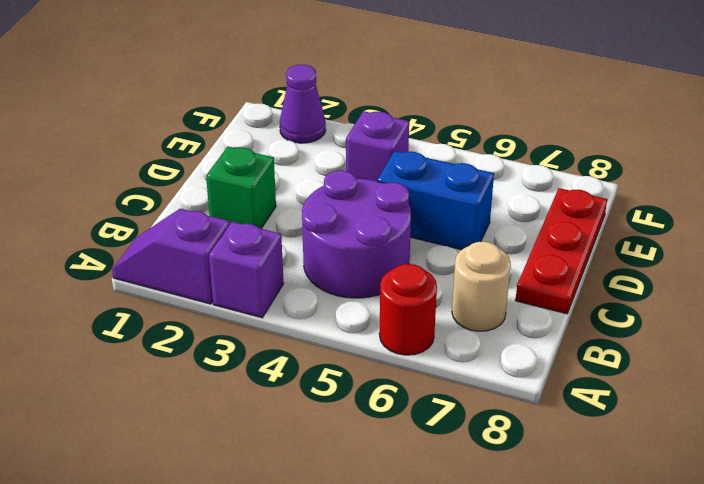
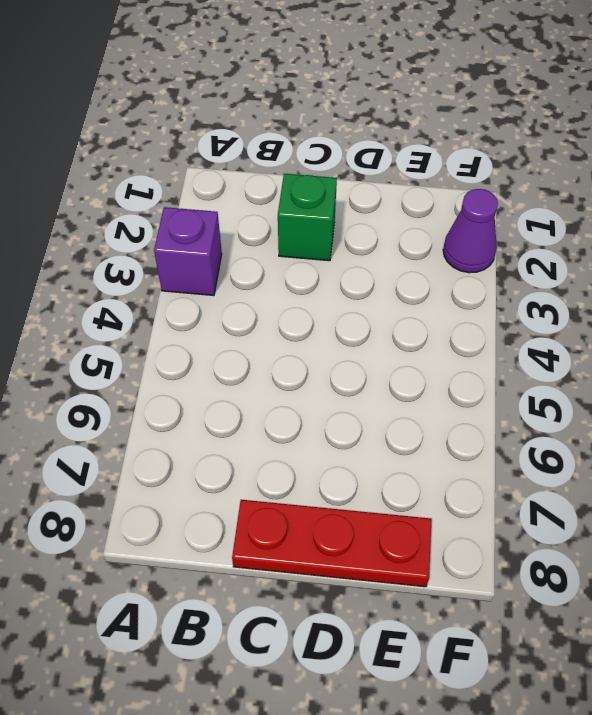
none -> purple slope A1:A2 level 1 top 2
none -> red round brick A6 level 1

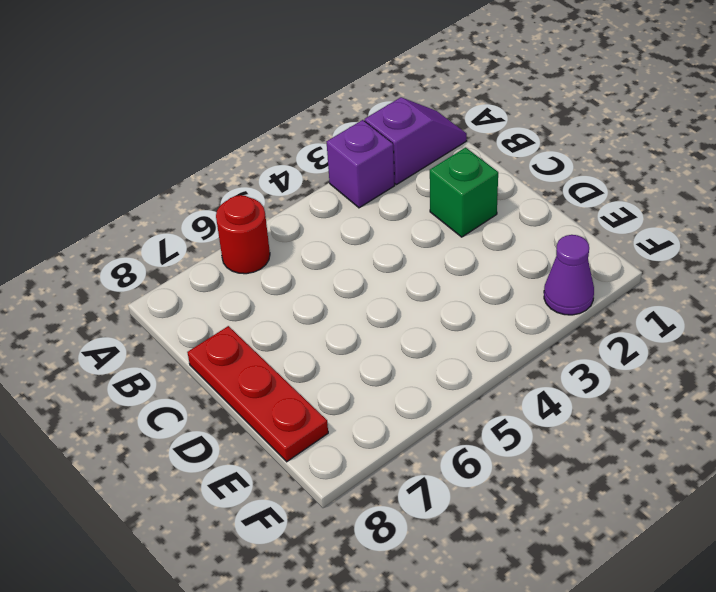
none -> purple round brick B4:C5 level 1
none -> tan round brick B7 level 1

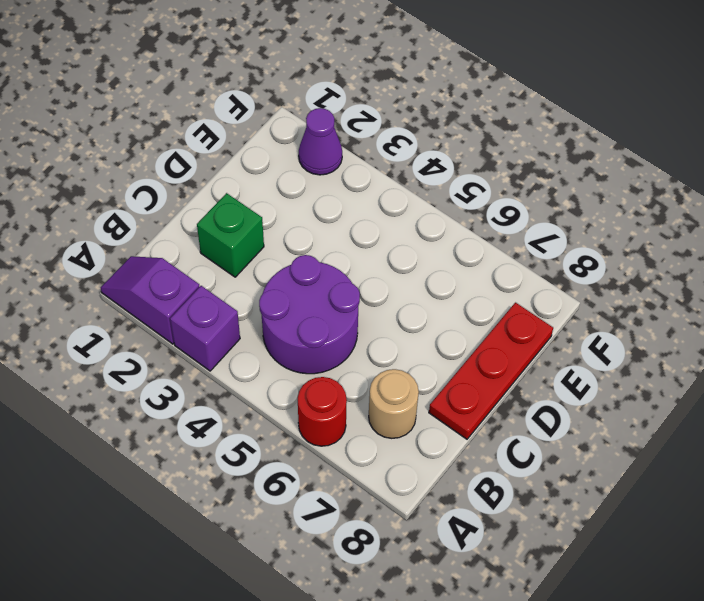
none -> blue brick D5:D6 level 1
none -> purple brick E4 level 1

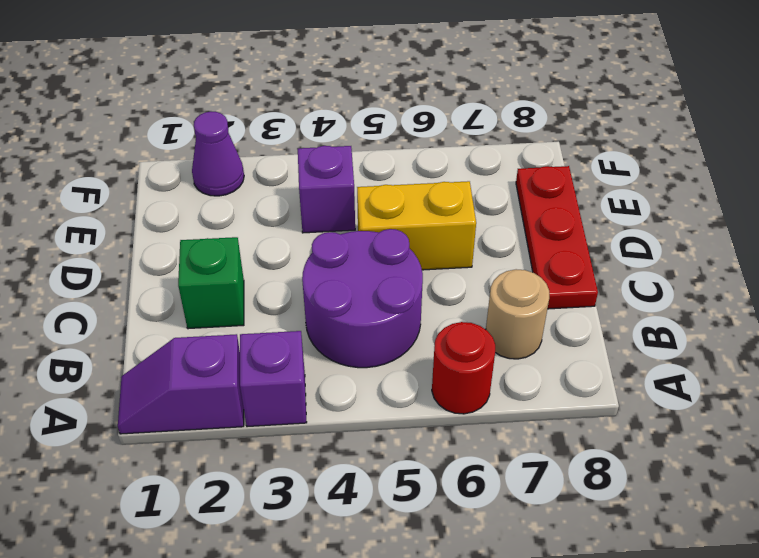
yellow brick D5:D6 level 1 -> blue brick D5:D6 level 1

